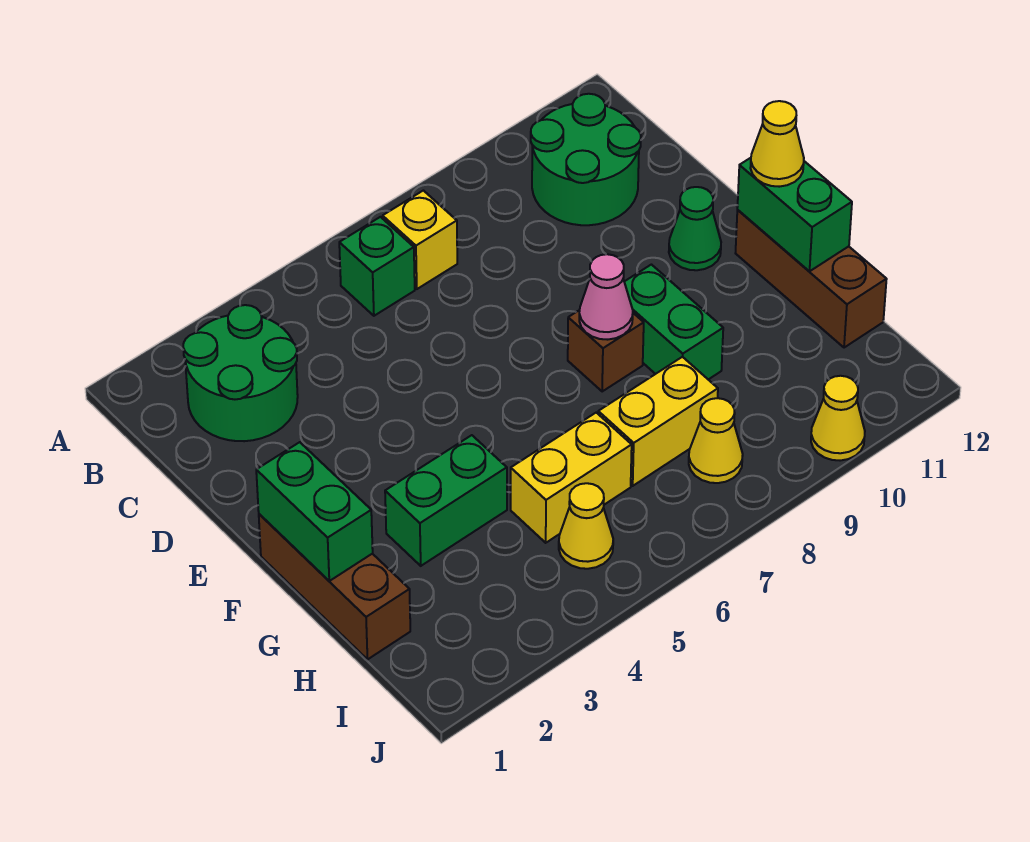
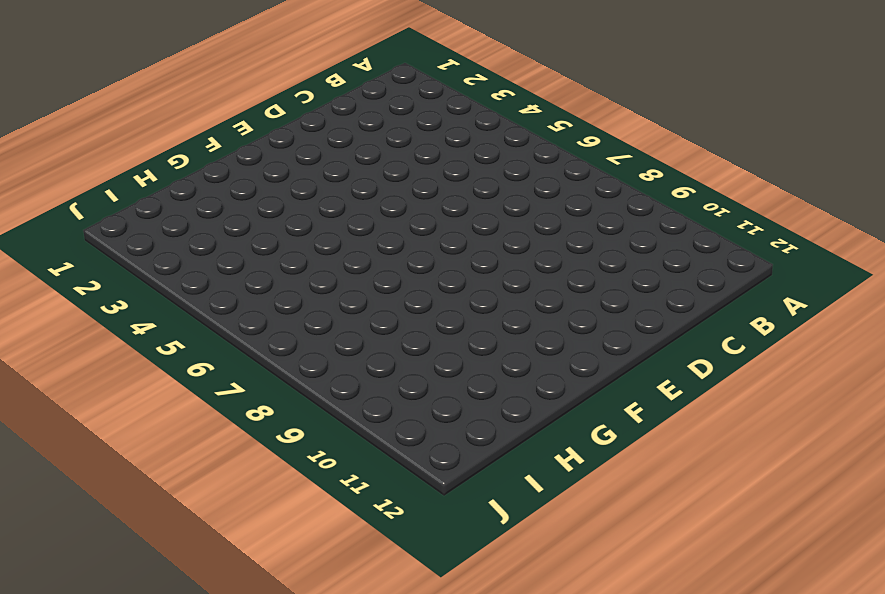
none -> green round brick B2:C3 level 1
none -> green brick B6 level 1
none -> yellow brick B7 level 1

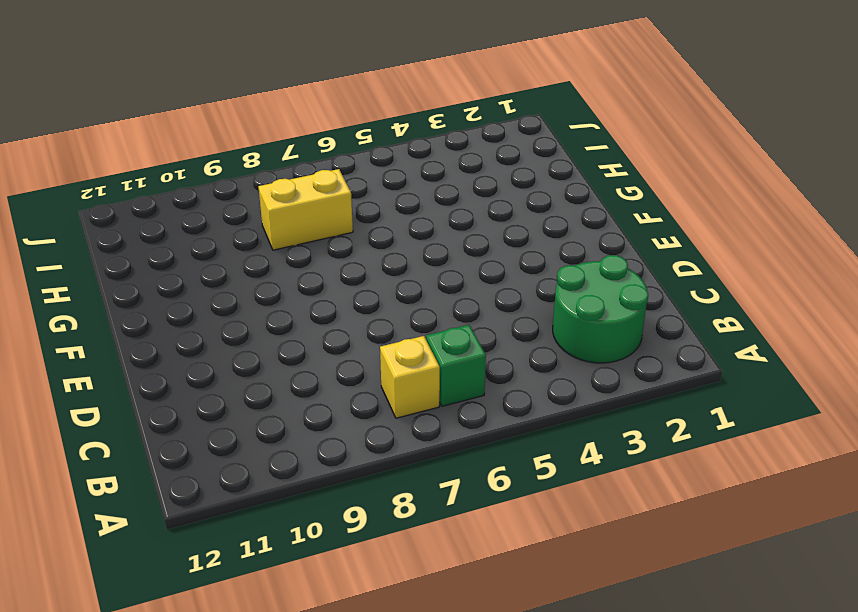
none -> green round brick B10:C11 level 1
none -> green cone E11 level 1
none -> brown brick F1:H1 level 1

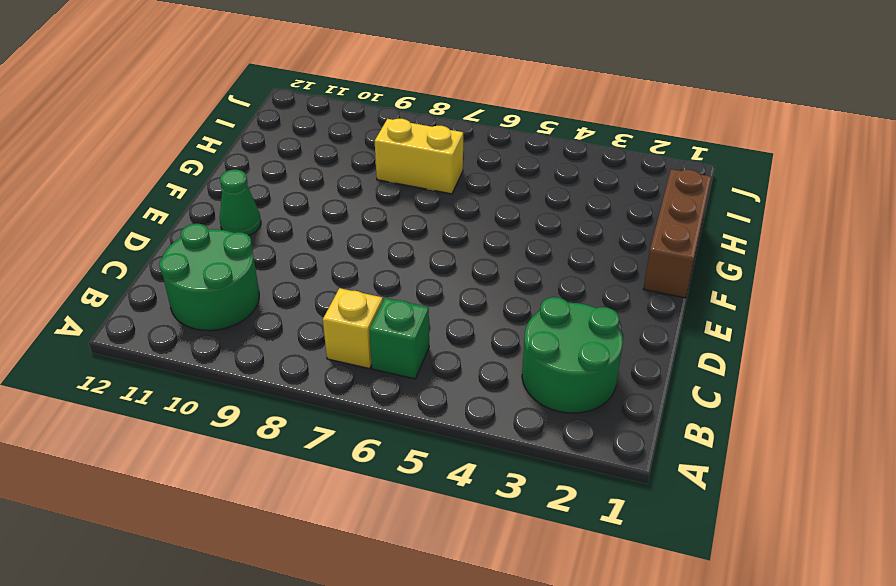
none -> brown brick F8 level 1
none -> green brick F9:G9 level 1
none -> brown brick F12:H12 level 1

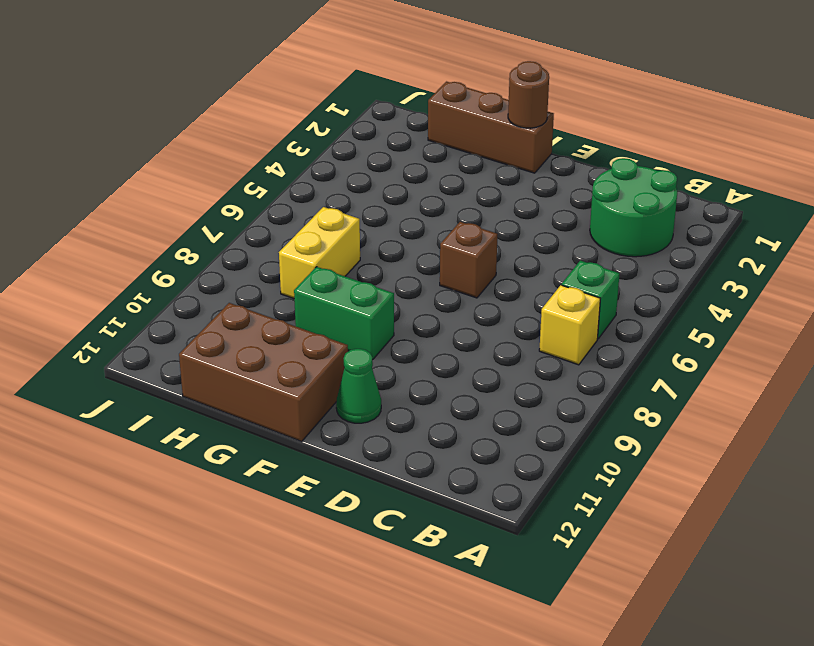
brown brick E6 level 1 -> brown brick F8 level 1
brown round brick F1 level 2 -> green brick F1:G1 level 2
brown brick F11:H12 level 1 -> brown brick F12:H12 level 1
none -> green round brick B10:C11 level 1
none -> green brick G3:G4 level 1
none -> yellow brick H5:H6 level 1

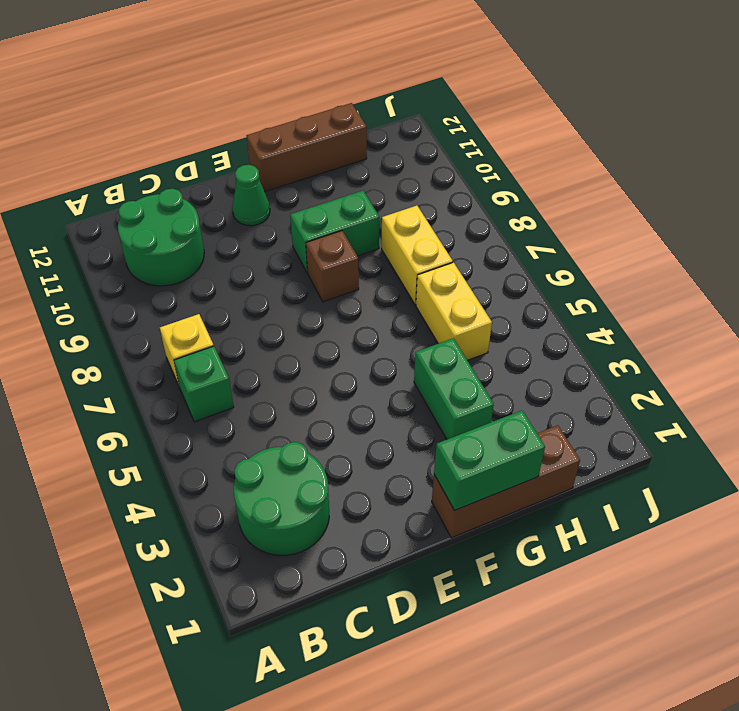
none -> yellow cone I5 level 1
none -> yellow cone I8 level 1
none -> yellow cone J10 level 1

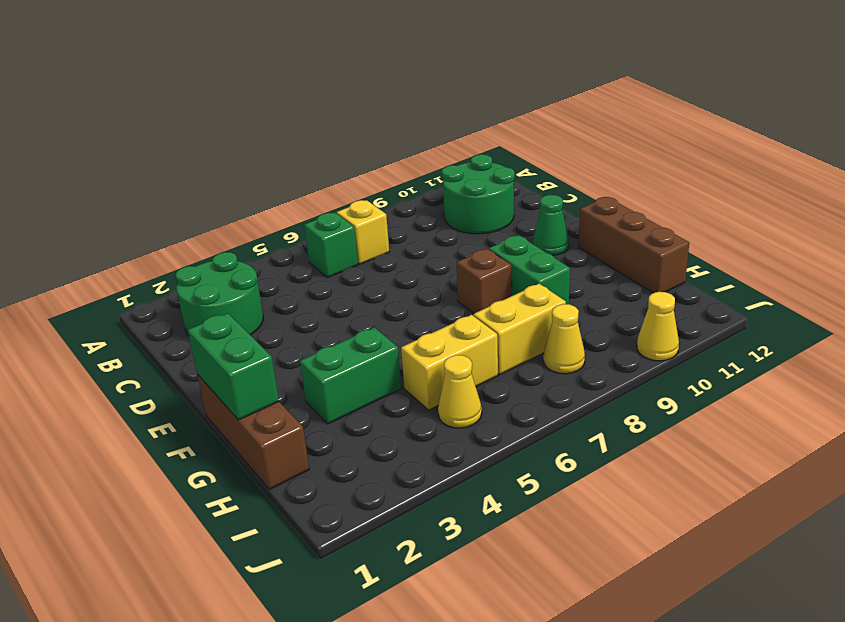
none -> pink cone F8 level 2
none -> green brick F12:G12 level 2
none -> yellow cone F12 level 3

